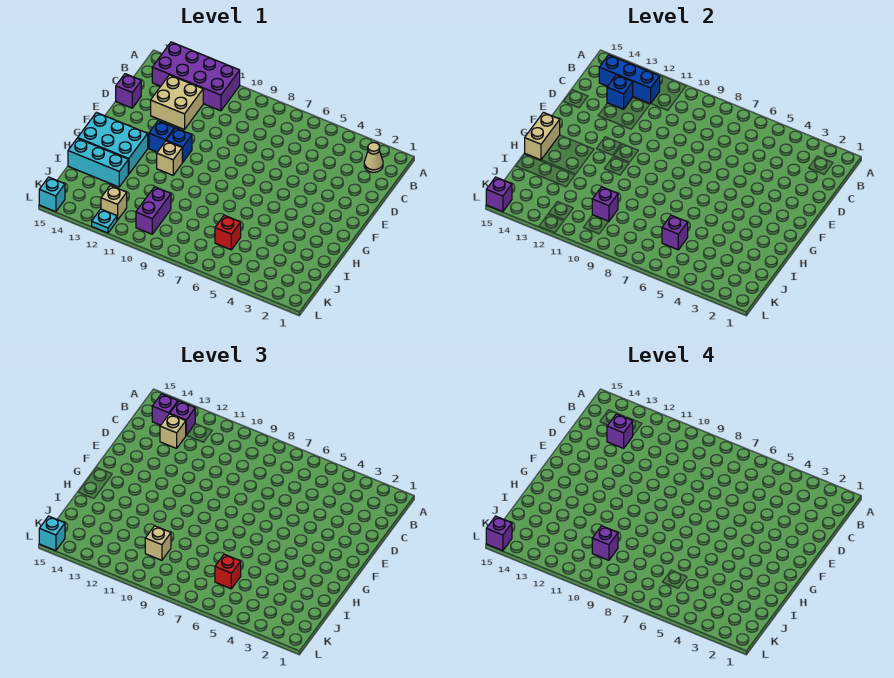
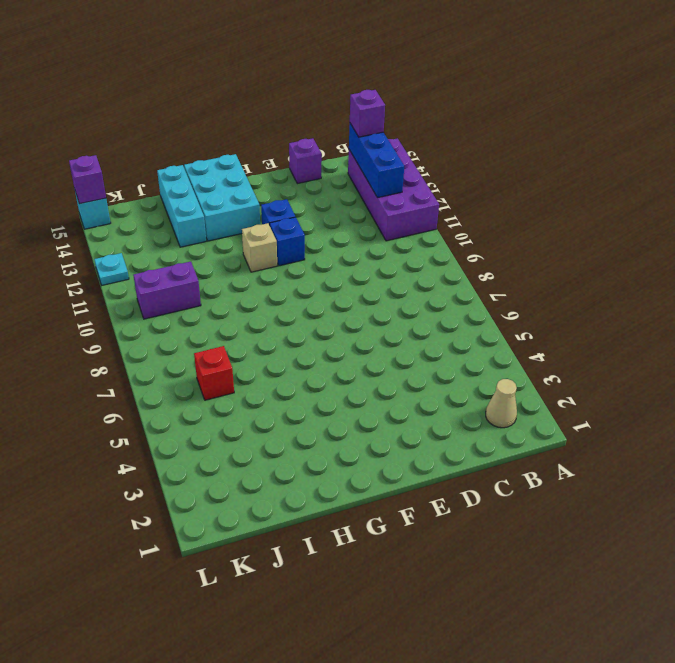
none -> tan brick C12:D13 level 1
none -> tan brick K12 level 1
none -> blue brick C13 level 2

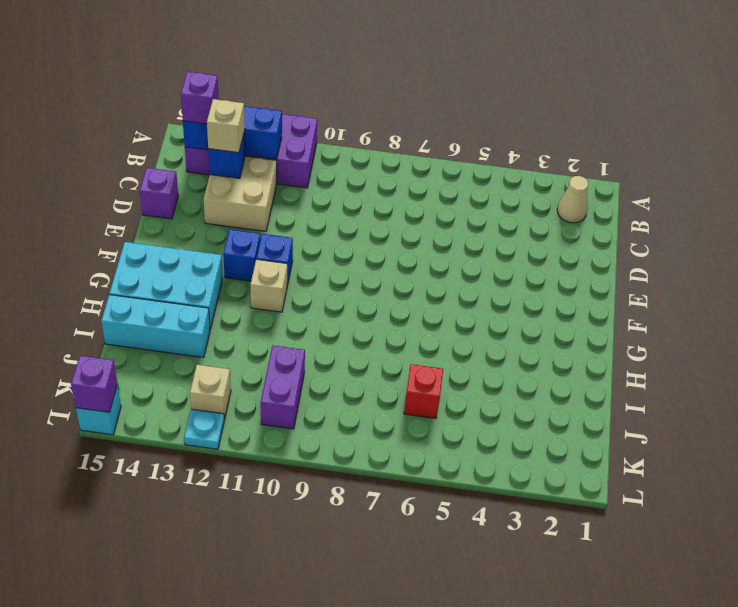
none -> tan brick G15:H15 level 2
none -> purple brick J6 level 2
none -> purple brick J10 level 2

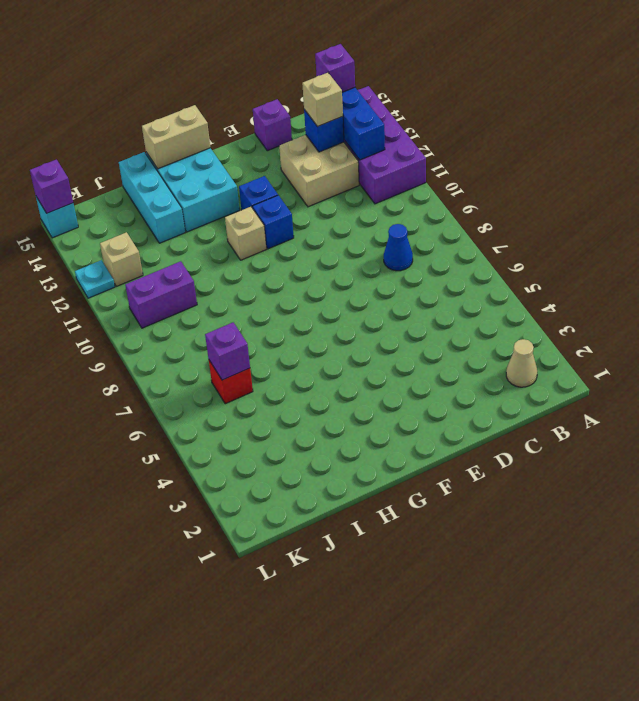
blue cone C8 level 1 -> none
none -> purple brick J10 level 2
none -> purple brick B13 level 3
none -> red brick J6 level 3

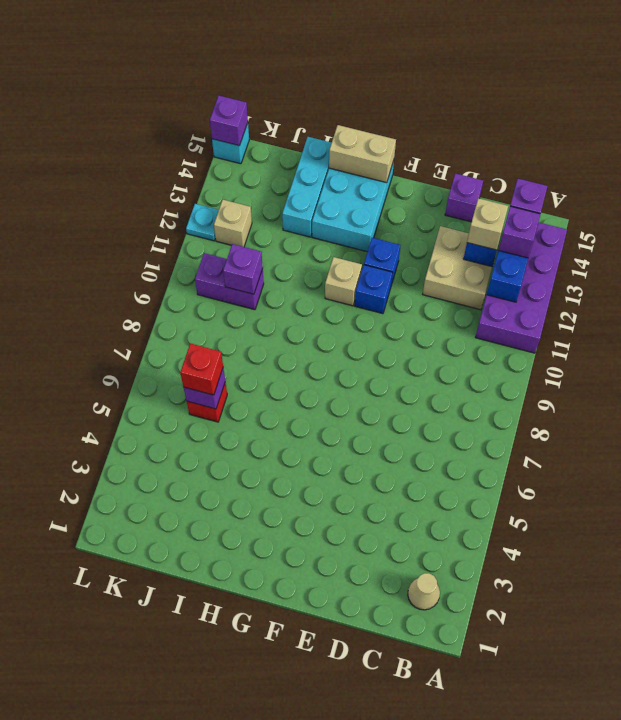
none -> tan brick J10 level 3
none -> cyan brick L15 level 3
none -> purple brick C13 level 4

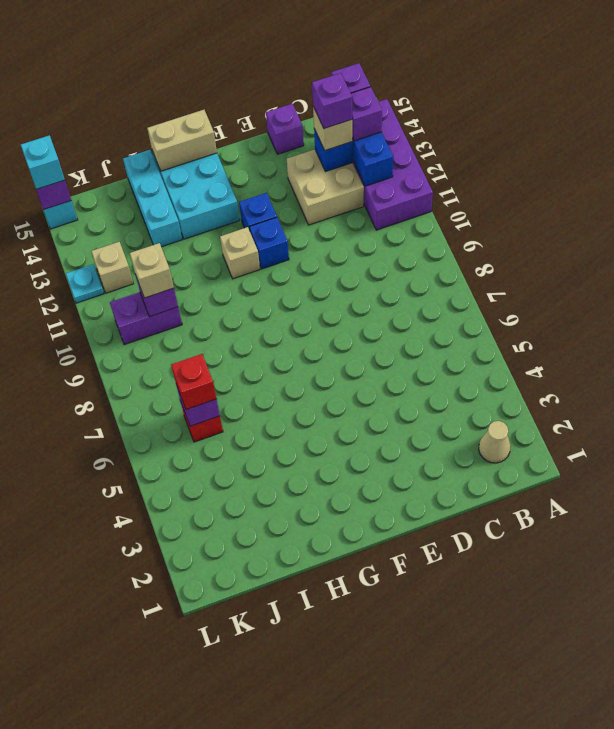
none -> purple brick J10 level 4
none -> purple brick L15 level 4

